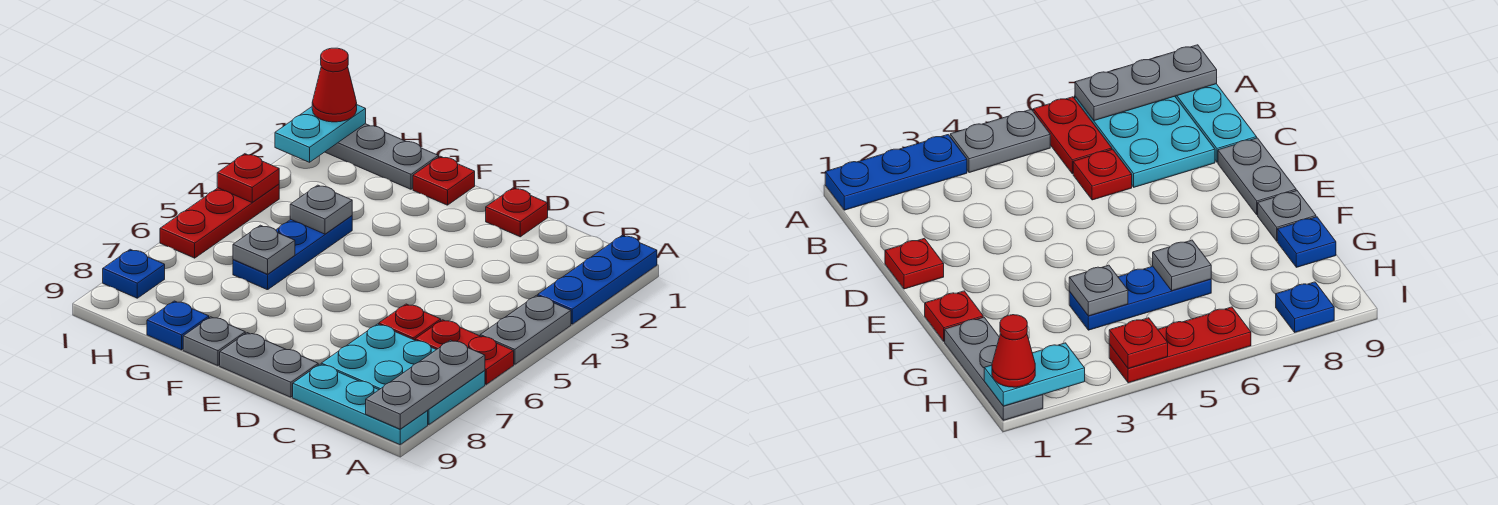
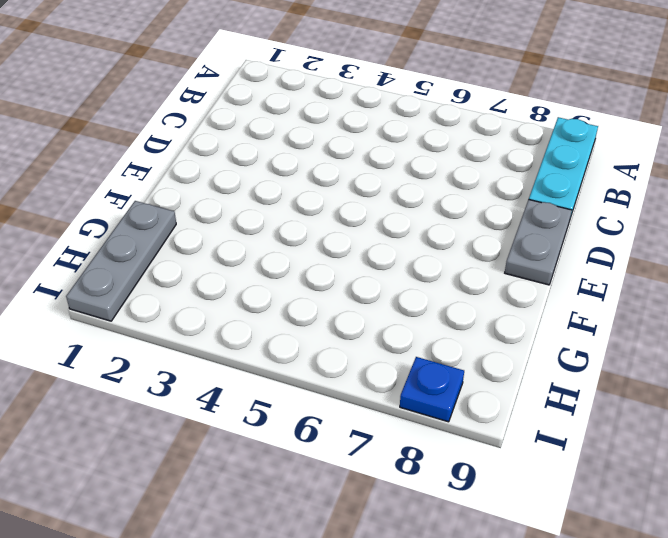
none -> blue plate A1:A3 level 1
none -> grey plate A4:A5 level 1
none -> red plate A6:B6 level 1

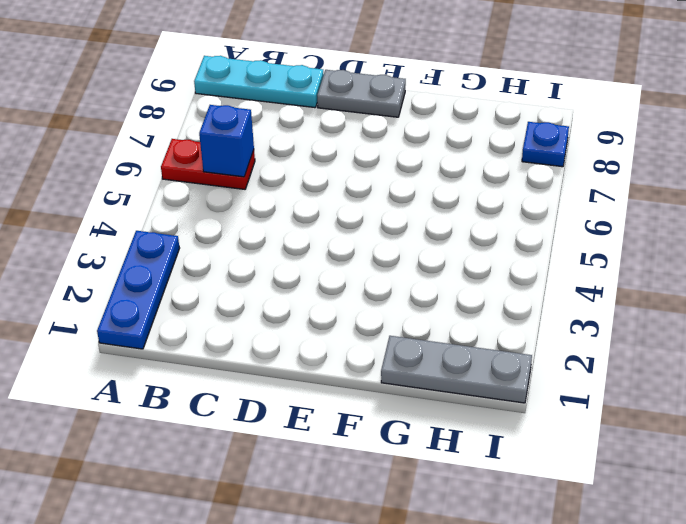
blue brick B6 level 2 -> none
none -> grey plate A4:A5 level 1
none -> cyan plate A7:C8 level 1
none -> red plate C6 level 1

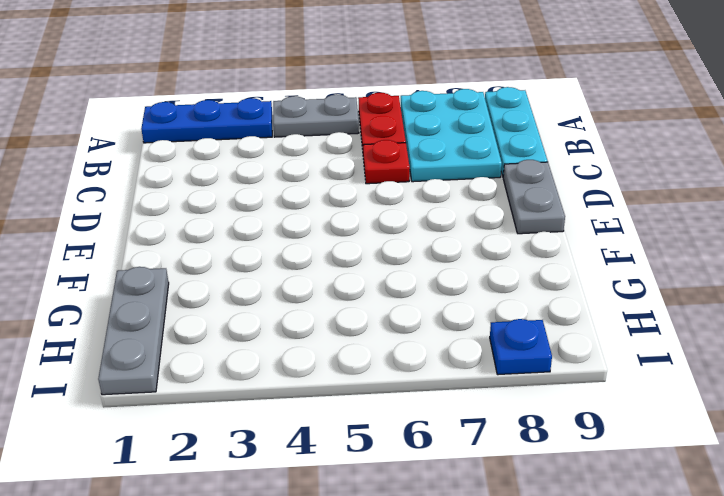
none -> red plate D1 level 1
none -> red plate F1 level 1
none -> grey plate F9 level 1

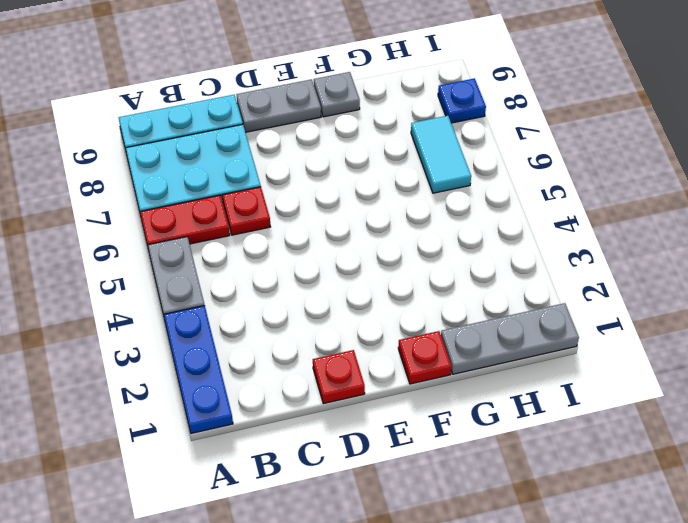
cyan tile H6:H7 level 1 -> none
none -> blue plate G4:G6 level 1
none -> blue plate G9 level 1
none -> red plate I4:I6 level 1

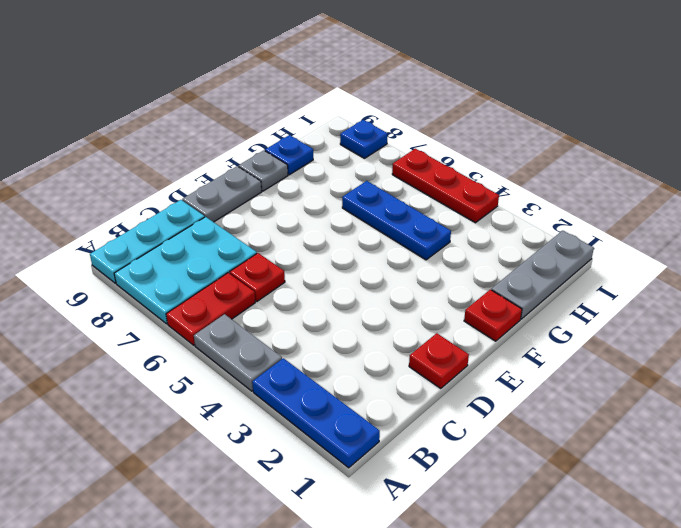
none -> grey plate A7:A9 level 2
none -> grey plate G4 level 2
none -> grey plate G6 level 2

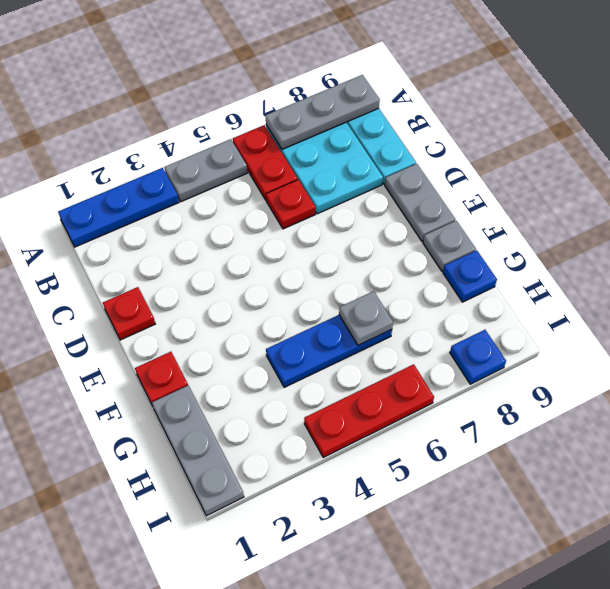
none -> grey plate G4 level 2
none -> cyan plate I1:I2 level 2
none -> red plate I4 level 2

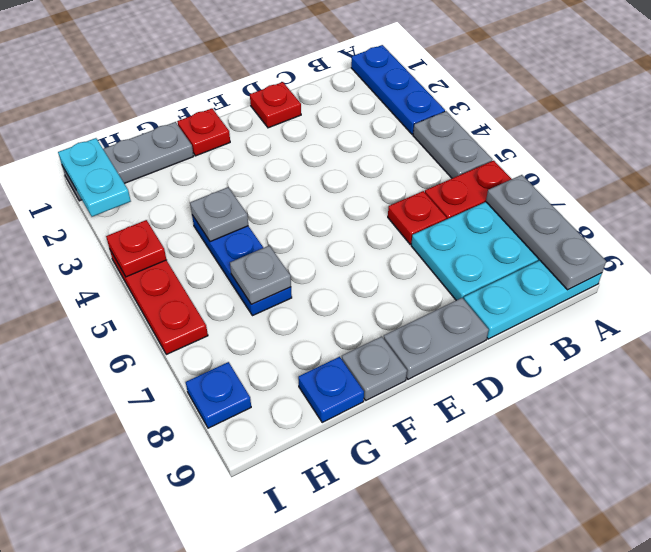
none -> red cone I1 level 3

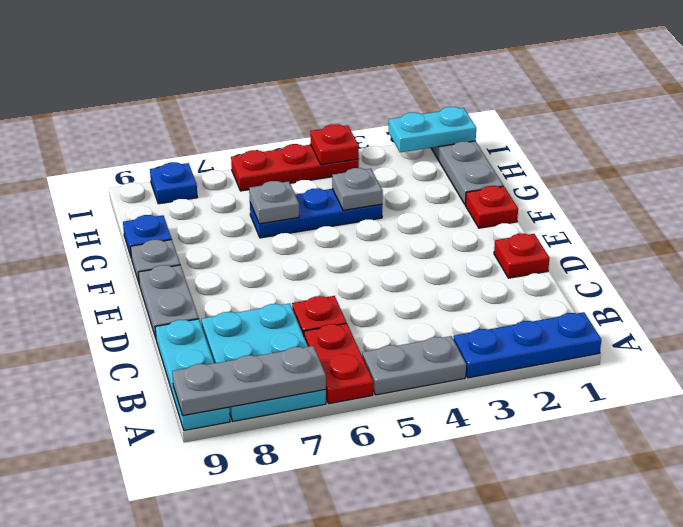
none -> red cone I1 level 3

